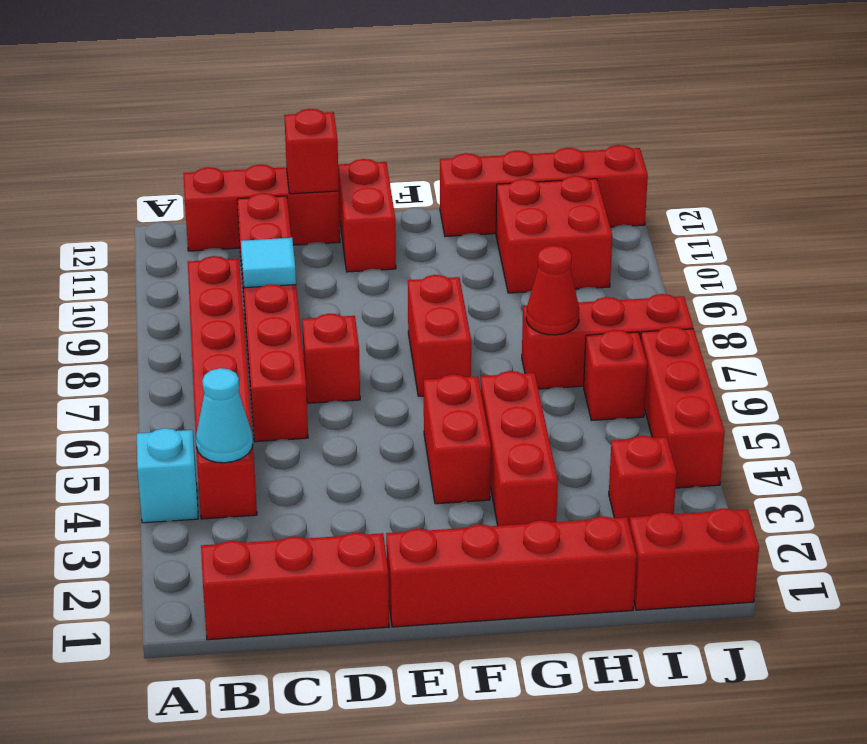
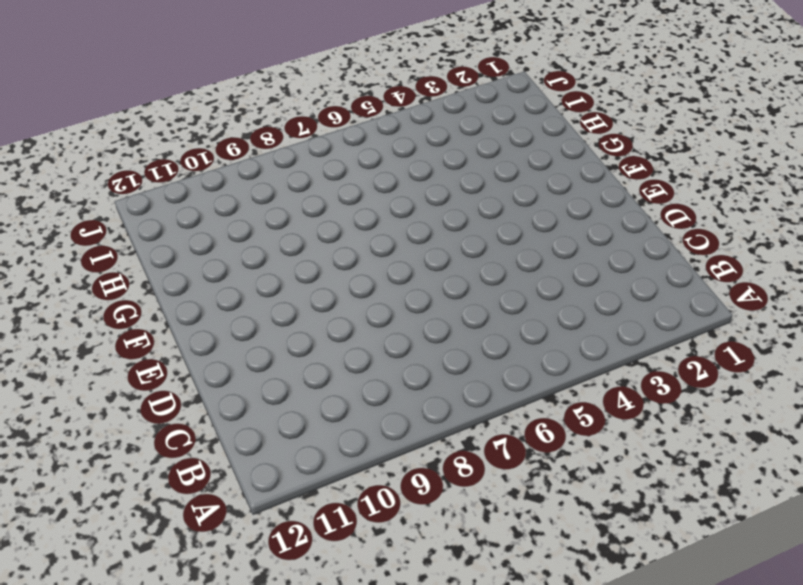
none -> cyan brick A4 level 1
none -> red brick B1:D1 level 1
none -> red brick B4:B9 level 1

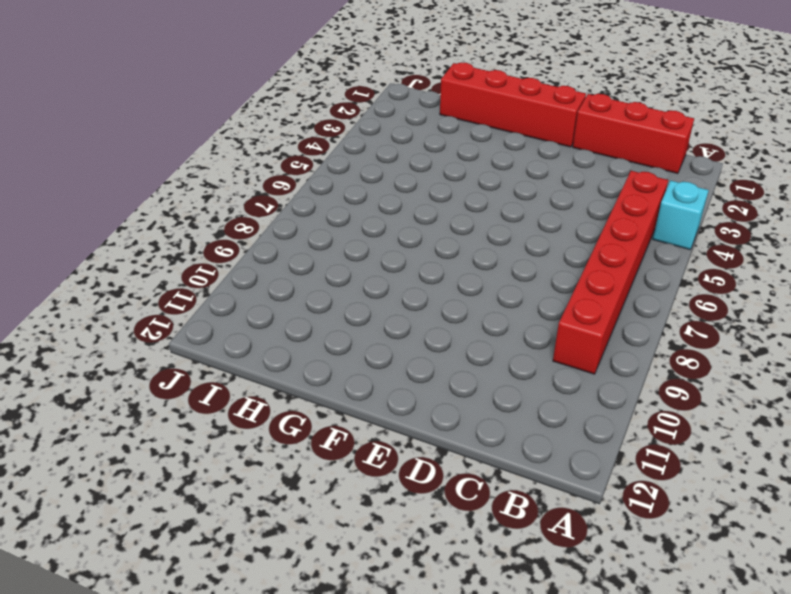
none -> red brick B12:D12 level 1
none -> red brick C6:C11 level 1
none -> red brick D7 level 1

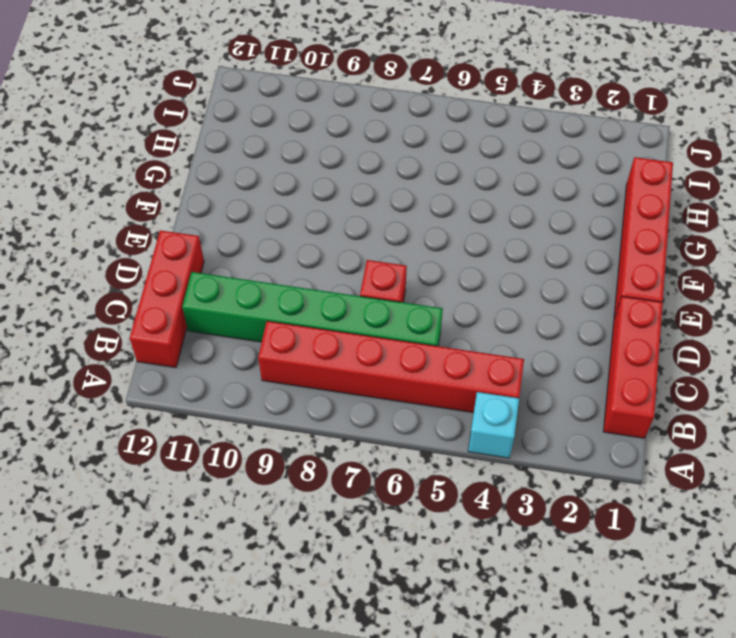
green brick C6:C11 level 1 -> red brick C6:C11 level 1
none -> red brick E11:E12 level 1
none -> red brick F4:F5 level 1
none -> red brick F7:F8 level 1

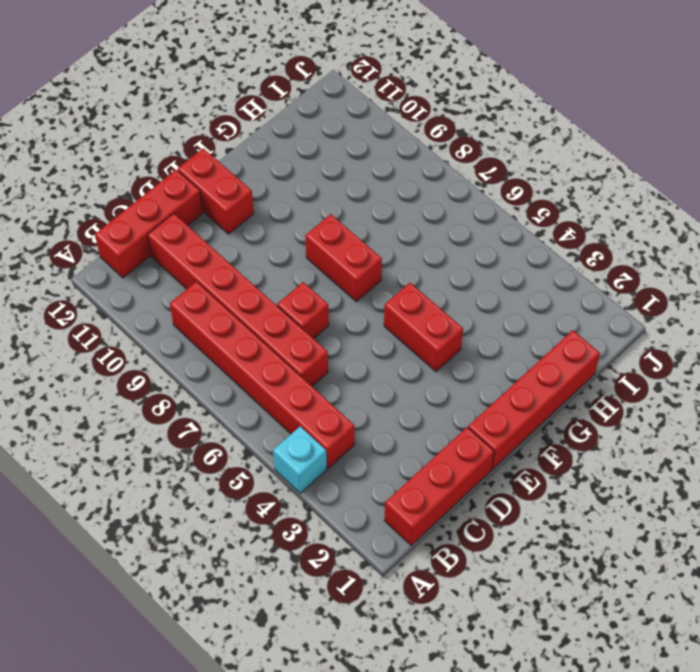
none -> red brick G3:G5 level 1
none -> red brick G12:J12 level 1
none -> red brick H7:J7 level 1

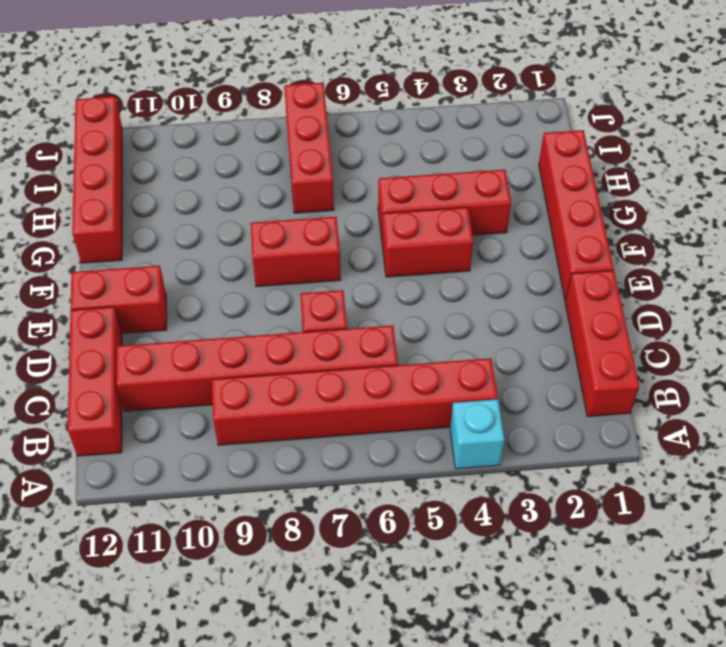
none -> red brick H10:I11 level 1
none -> red brick I1:J1 level 1
none -> red brick I3 level 1

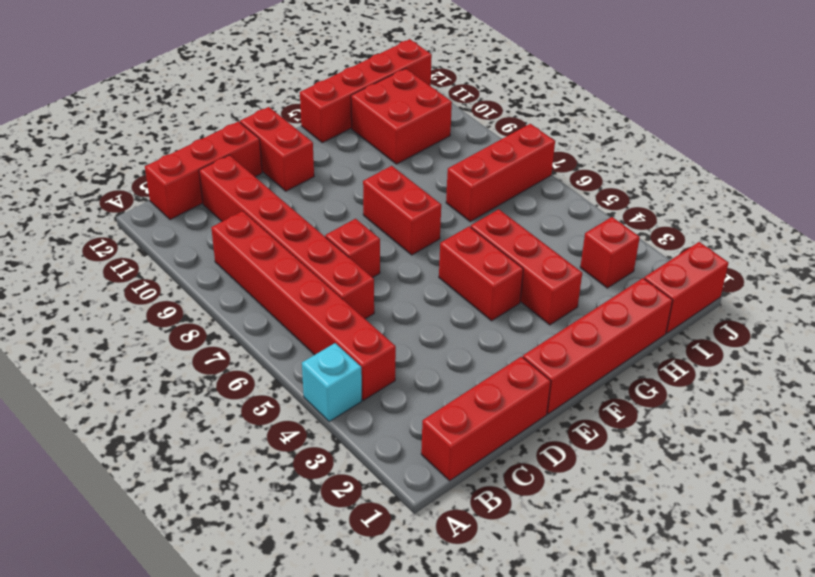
none -> red brick I6 level 1
none -> red brick J4:J6 level 1
none -> cyan cone B4 level 2

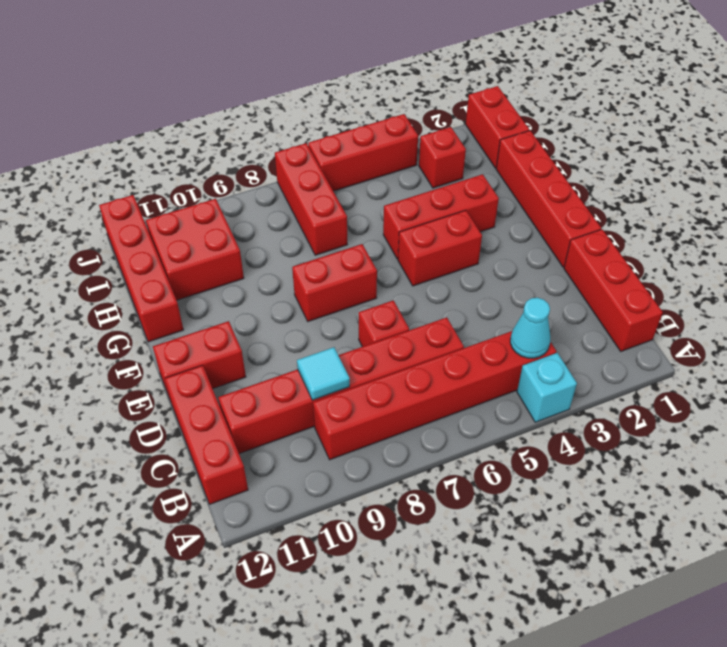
none -> red brick I6 level 1
none -> red brick D12 level 2
none -> red cone H7 level 2

